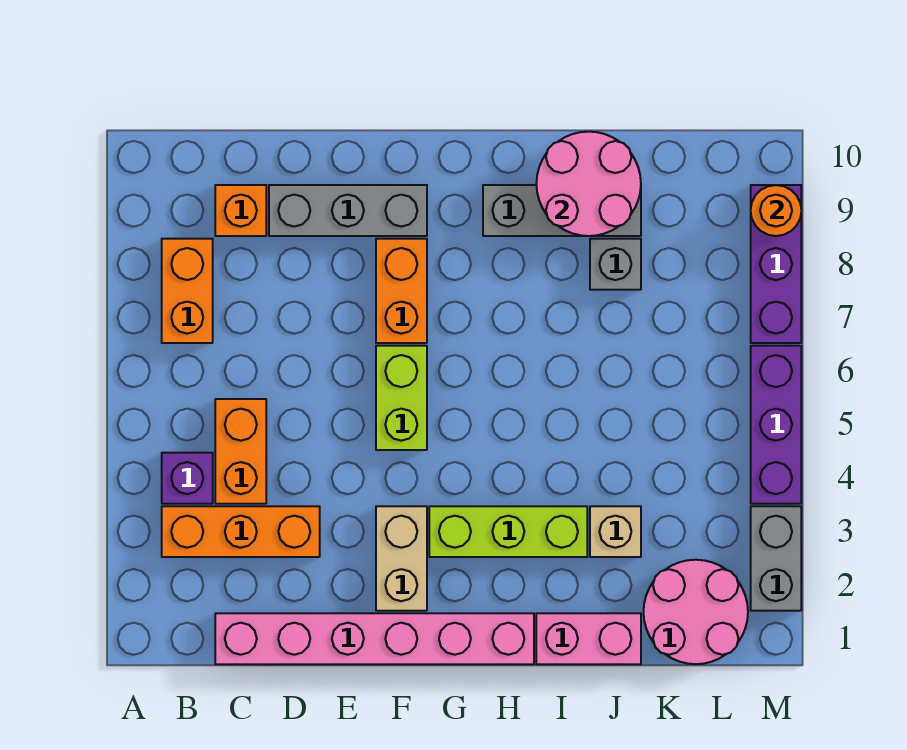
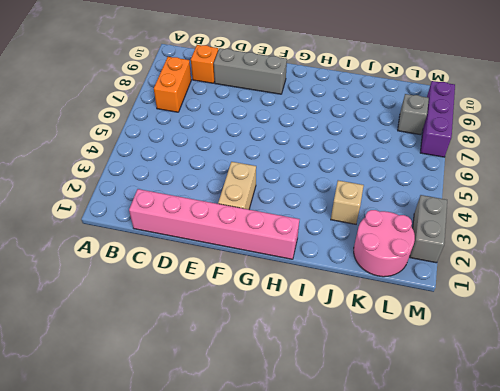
grey brick L8 level 1 -> grey brick J8 level 1
none -> orange brick B3:D3 level 1
none -> purple brick B4 level 1
none -> orange brick C4:C5 level 1

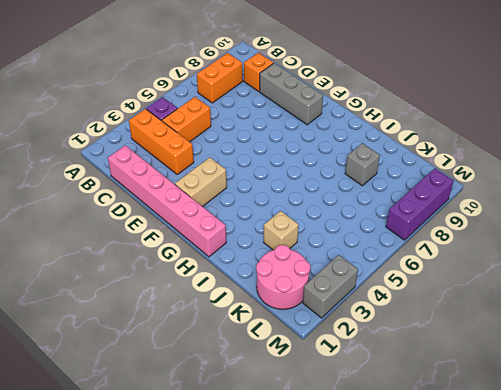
none -> lime brick F5:F6 level 1
none -> orange brick F7:F8 level 1
none -> lime brick G3:I3 level 1

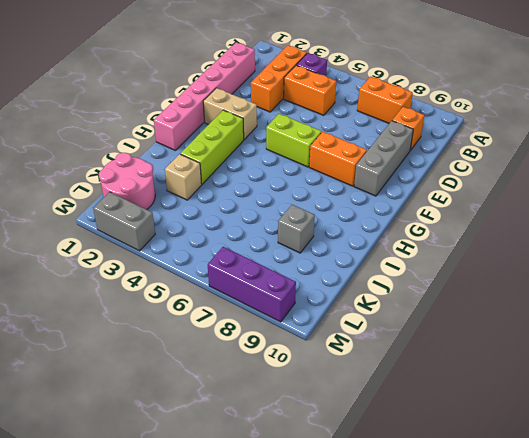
none -> grey brick H9:J9 level 1
none -> pink brick I1:J1 level 1
none -> purple brick M4:M6 level 1

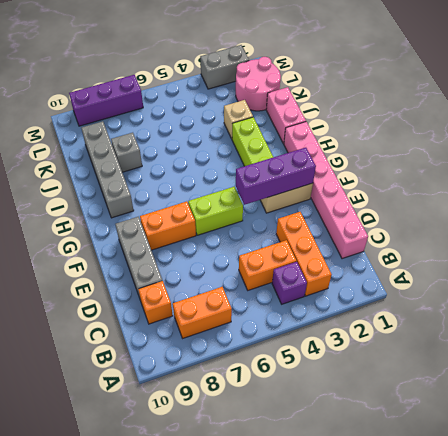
purple brick F2:F4 level 2 -> purple brick M4:M6 level 1
grey brick H9:K9 level 1 -> grey brick H9:J9 level 1
none -> pink round brick I9:J10 level 2
none -> orange round brick M9 level 2

